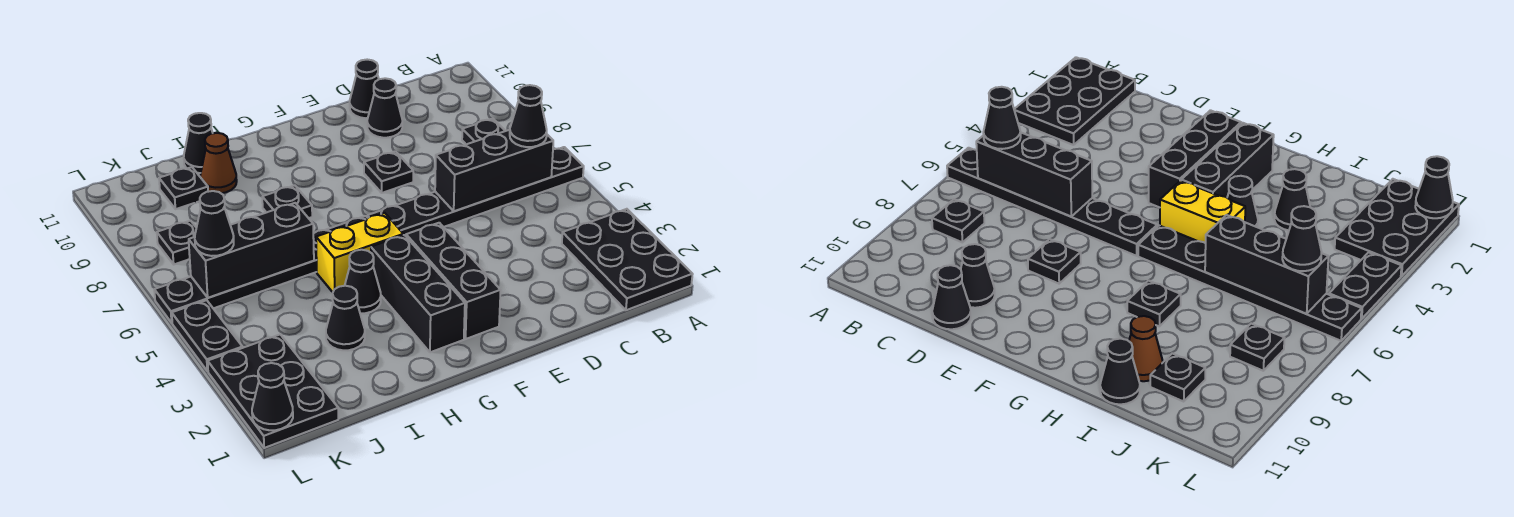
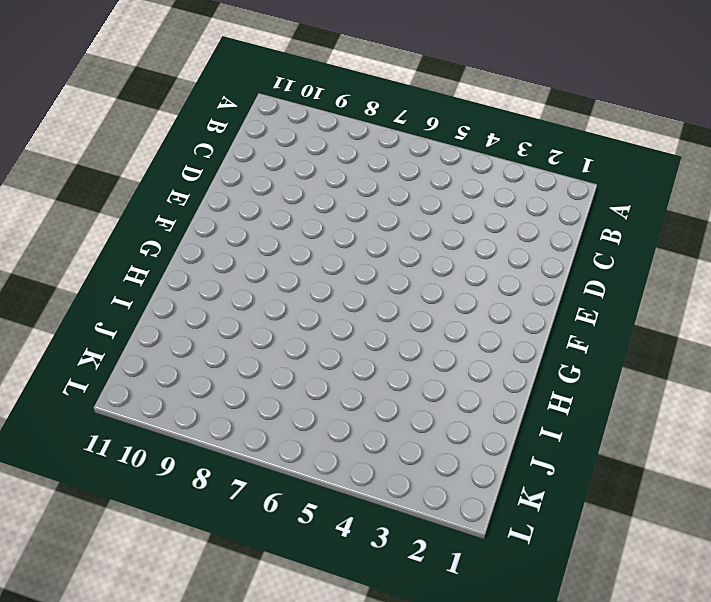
none -> black plate A1:B3 level 1
none -> black plate A6:F6 level 1
none -> black plate B8 level 1

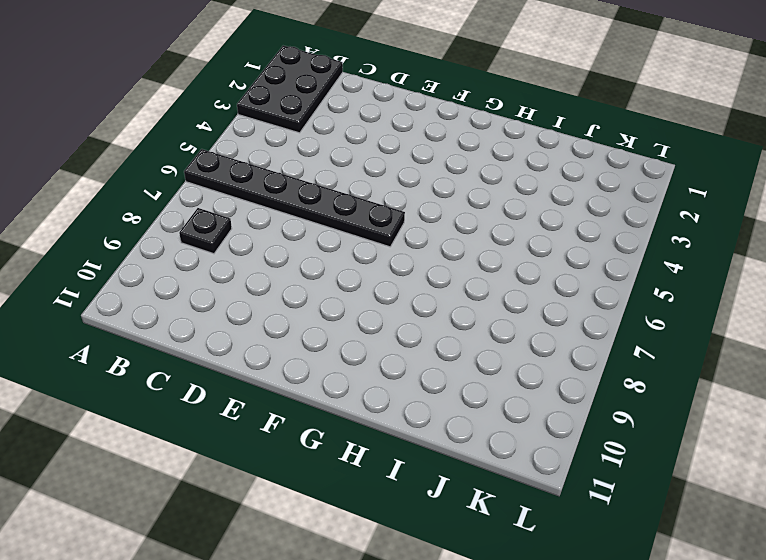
none -> black cone D10 level 1
none -> black cone D11 level 1
none -> black plate E8 level 1

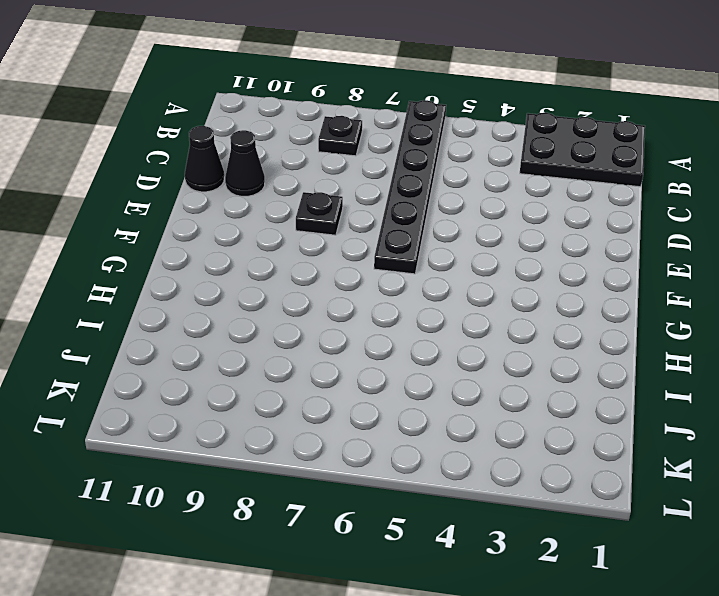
none -> black brick F2:F4 level 1
none -> black brick G2:G4 level 1
none -> yellow brick G5:H5 level 1

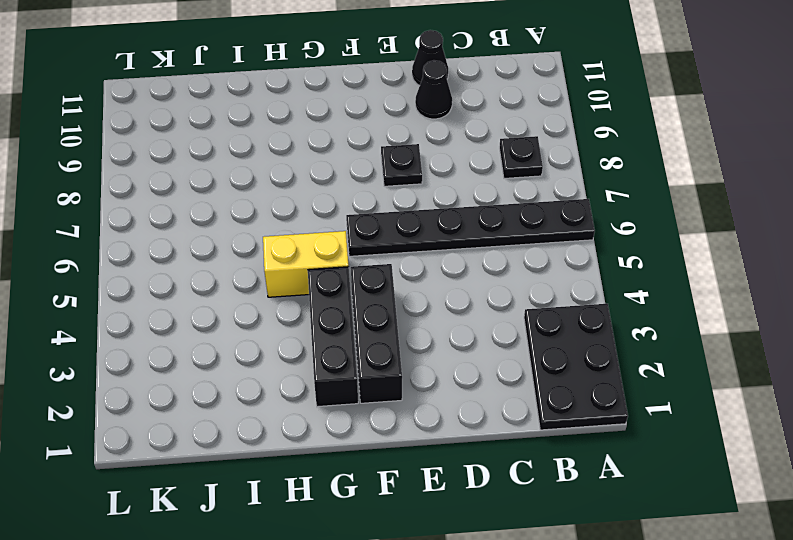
none -> black plate G6:L6 level 1
none -> black cone H4 level 1
none -> black plate H8 level 1

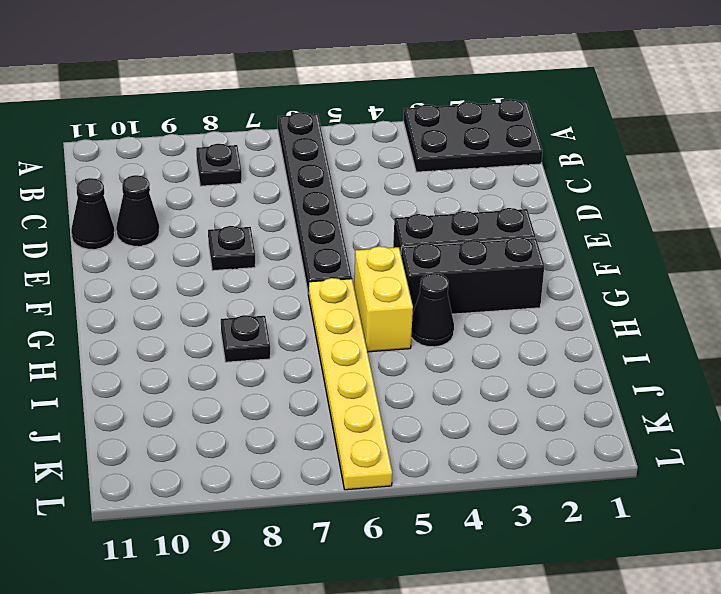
yellow plate G6:L6 level 1 -> black plate G6:L6 level 1
none -> black cone I3 level 1
none -> brown cone I10 level 1
none -> black cone I11 level 1

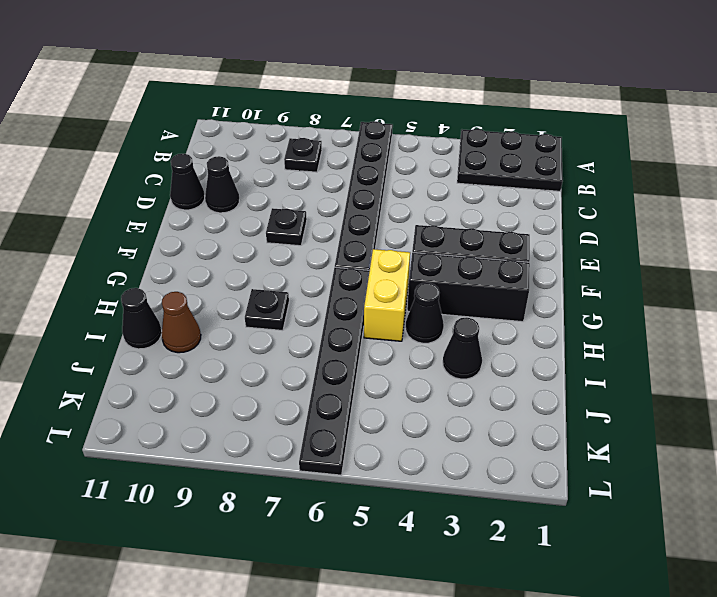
none -> black plate J10 level 1
none -> black plate K1:L3 level 1
none -> black plate K8 level 1

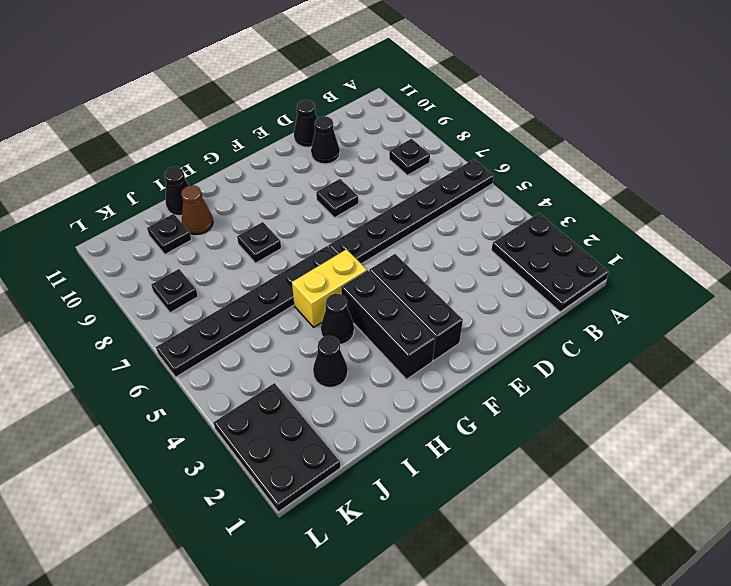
none -> black plate L4:L5 level 1
none -> black brick B6:D6 level 2
none -> black brick I6:K6 level 2

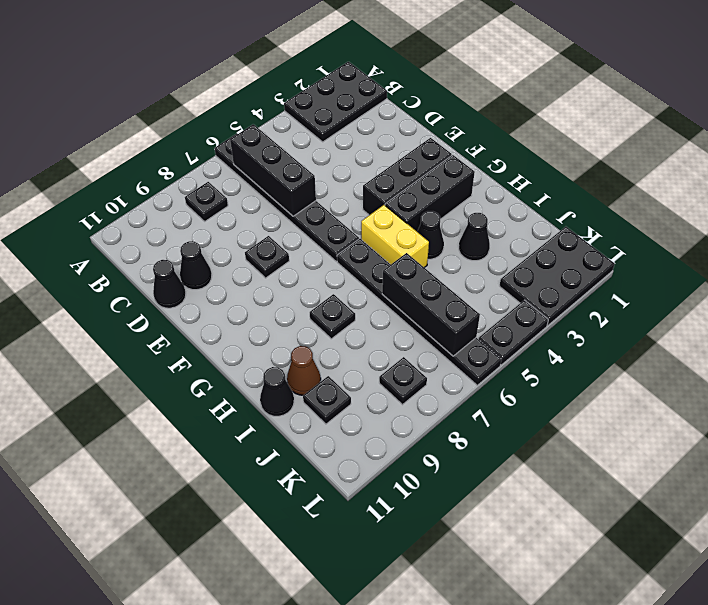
none -> black cone L1 level 2
none -> black cone B6 level 3
none -> black cone K6 level 3

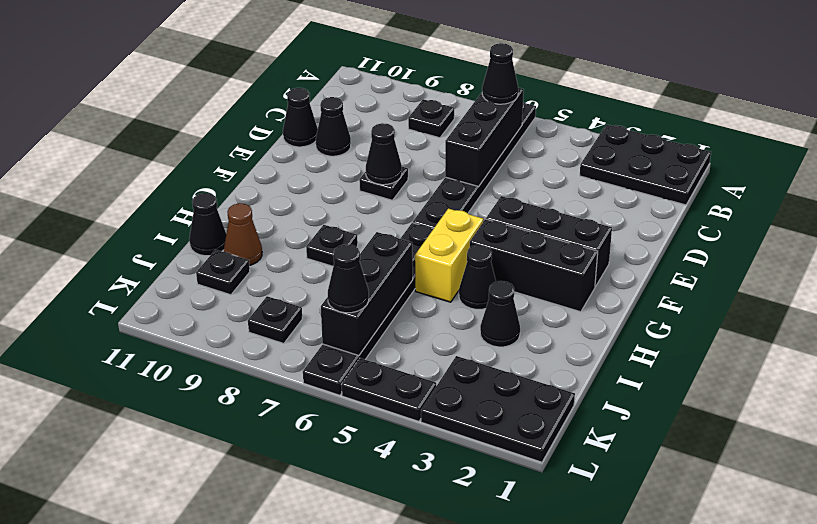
black cone E8 level 2 -> black cone L1 level 2

